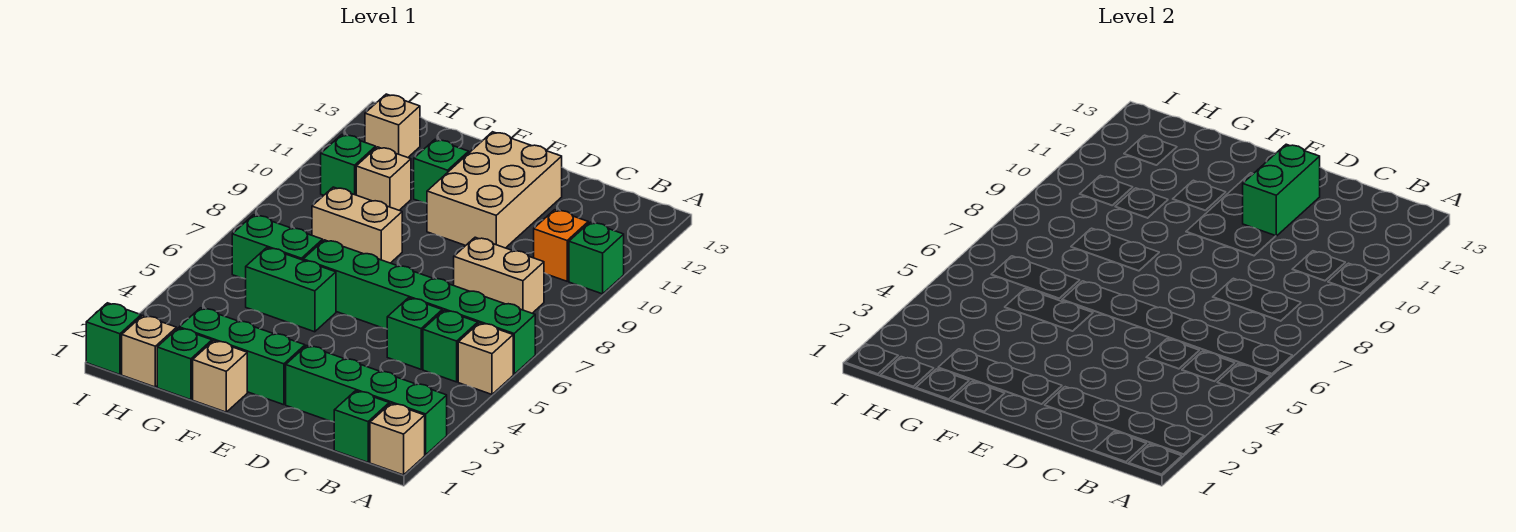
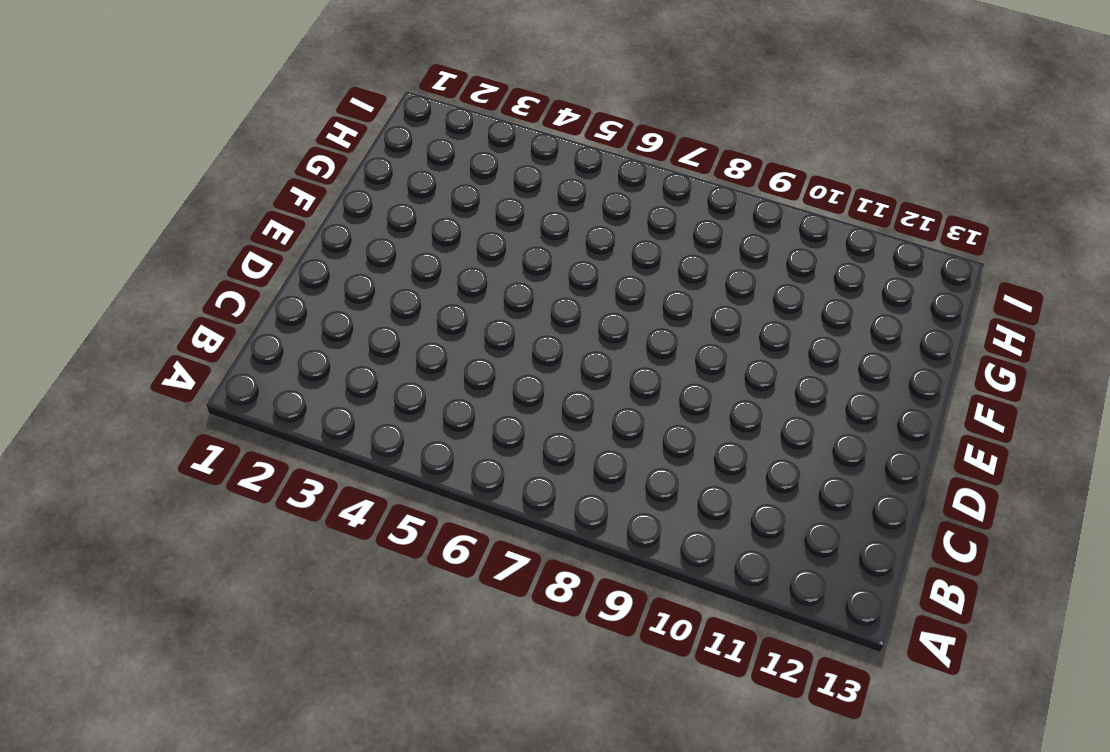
none -> tan brick A1 level 1
none -> green brick A2:D2 level 1
none -> tan brick A5 level 1

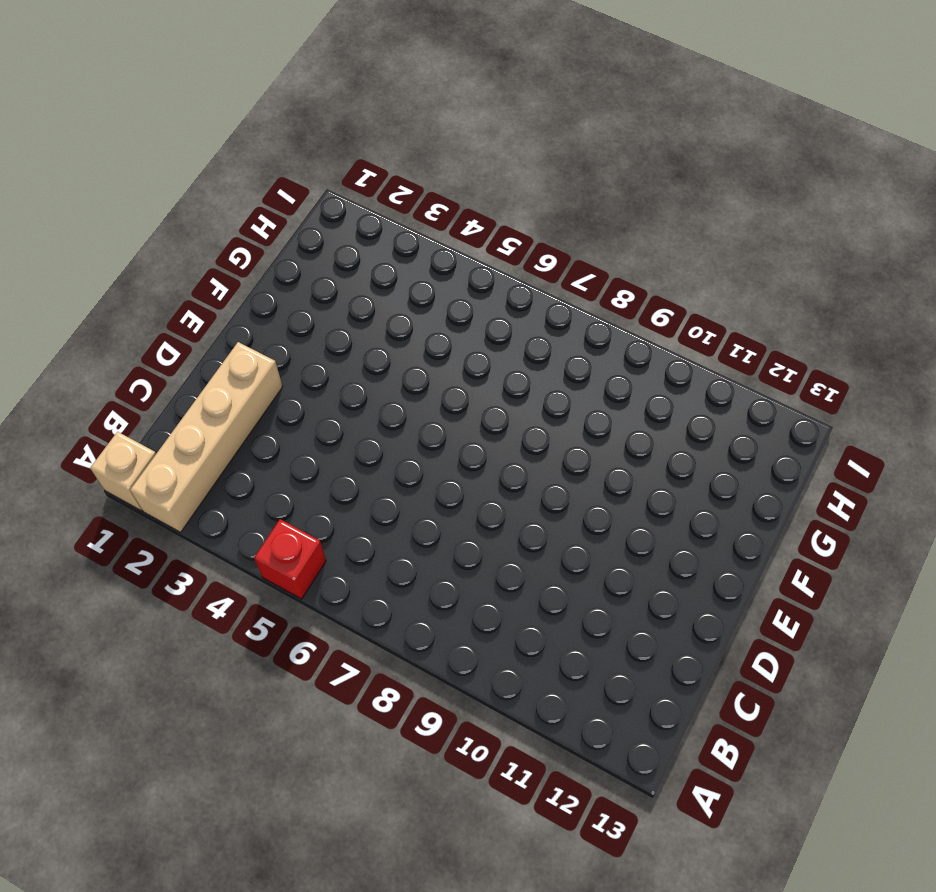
tan brick A2:D2 level 1 -> green brick A2:D2 level 1
red brick A5 level 1 -> tan brick A5 level 1
none -> green brick A6:F6 level 1
none -> green brick A10 level 1
none -> green brick B1 level 1

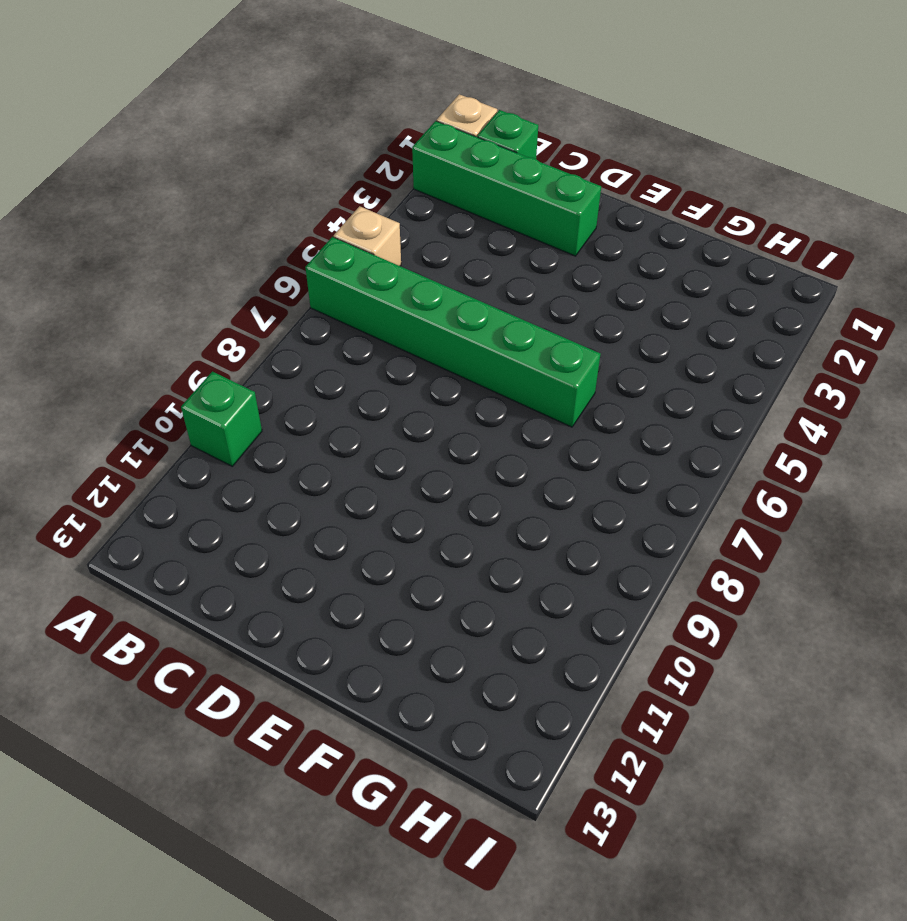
none -> green brick B5 level 1
none -> tan brick B8:C8 level 1
none -> orange brick B10 level 1

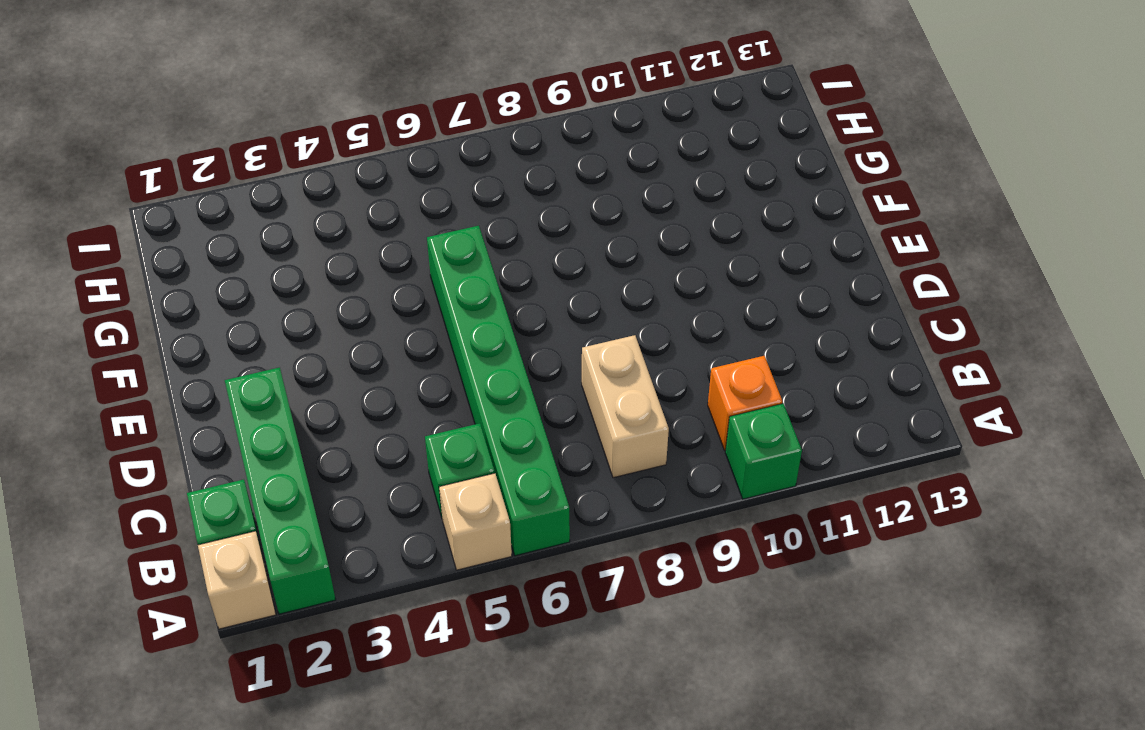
none -> green brick C5 level 1
none -> tan brick D10:E12 level 1
none -> green brick E2:G2 level 1

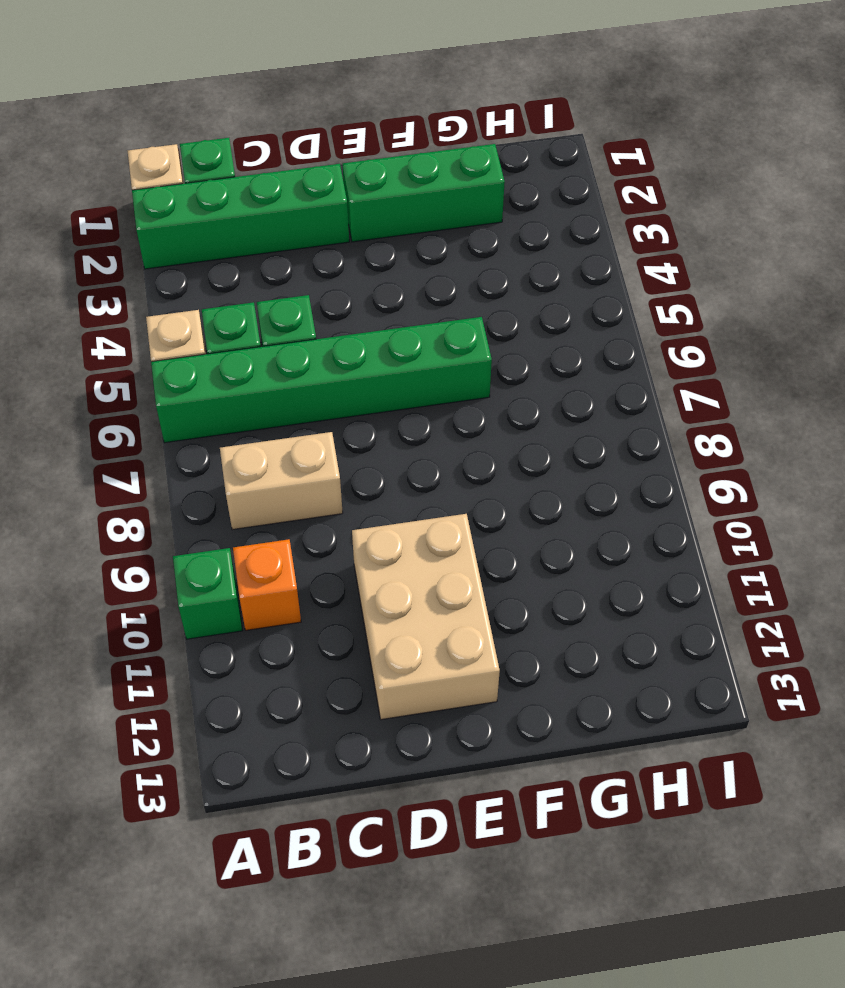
none -> tan brick F1 level 1
none -> green brick F5:G5 level 1
none -> tan brick F8:G8 level 1

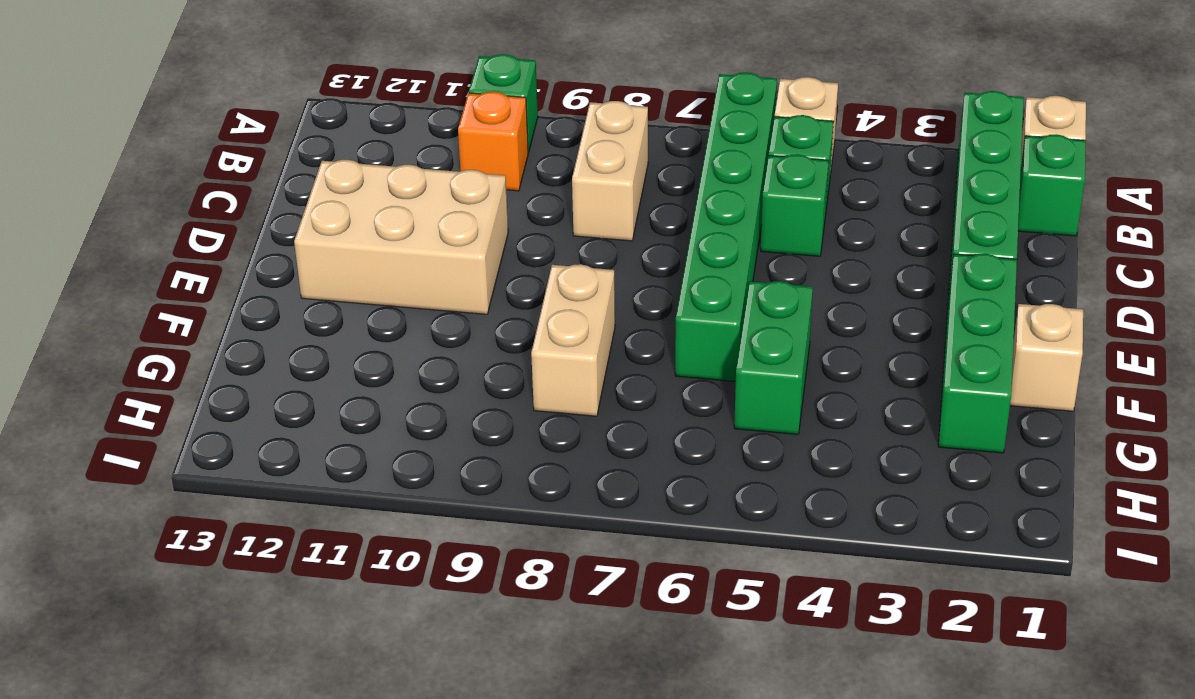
none -> green brick F11 level 1
none -> green brick G1 level 1
none -> green brick G6:H6 level 1

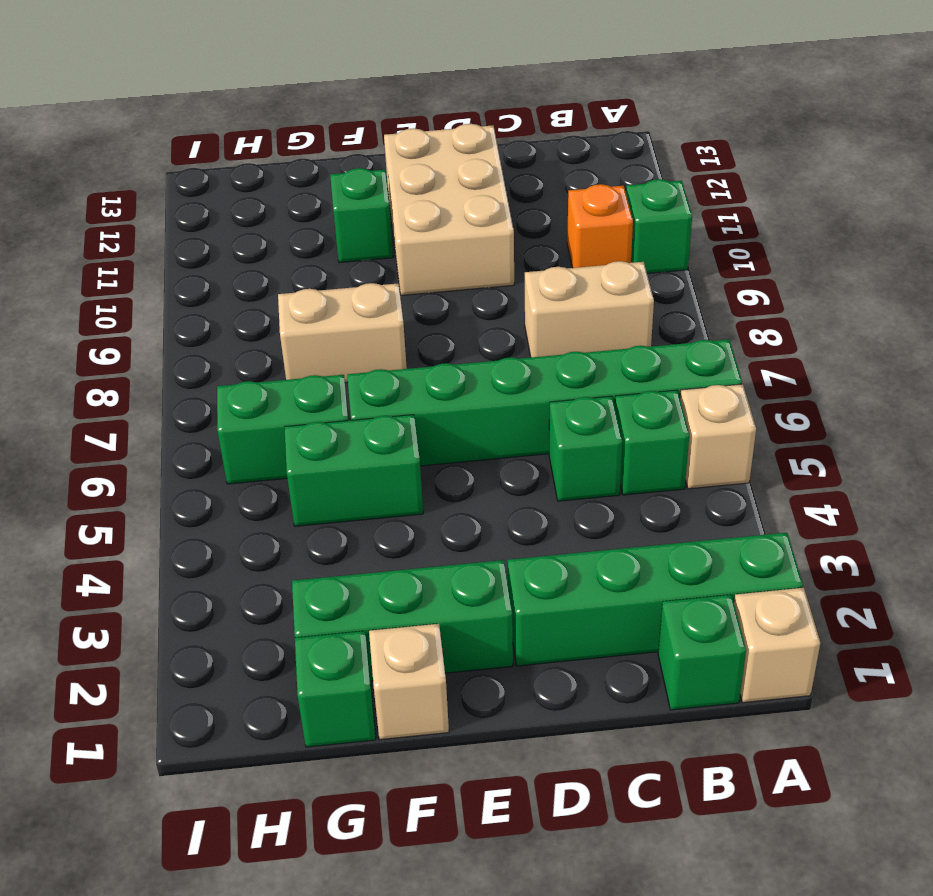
none -> tan brick G10 level 1
none -> tan brick H1 level 1
none -> green brick H10 level 1

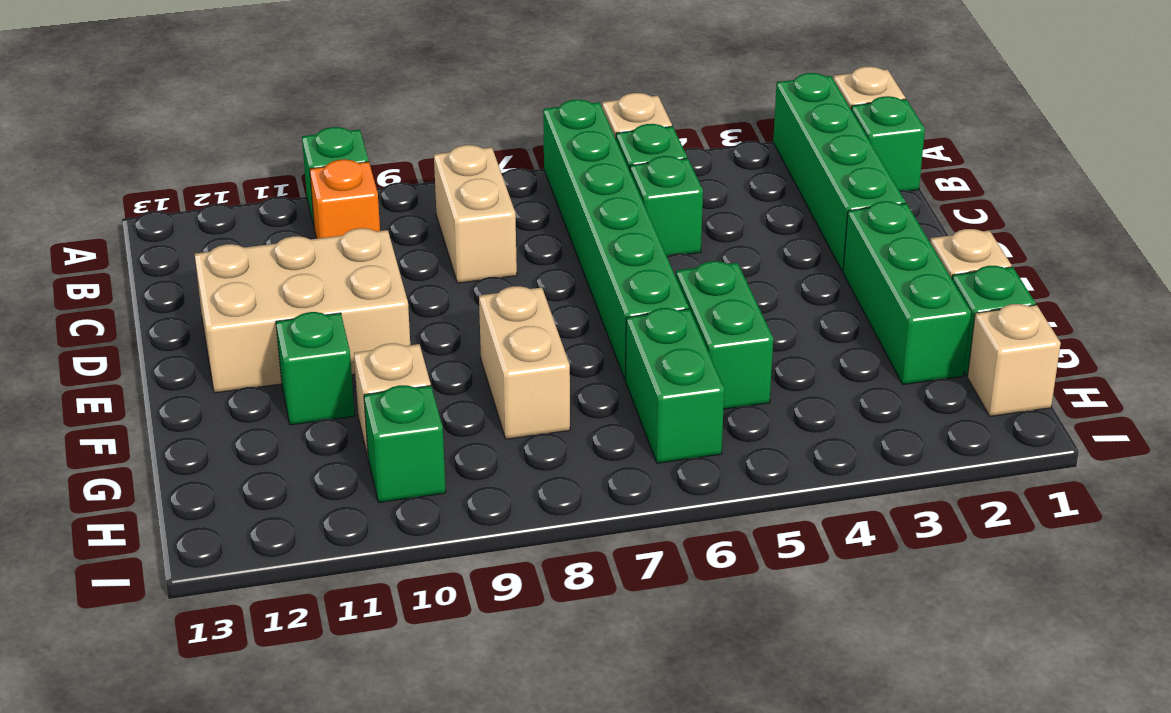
none -> tan brick H12 level 1
none -> green brick I1 level 1
none -> green brick D11:D12 level 2

